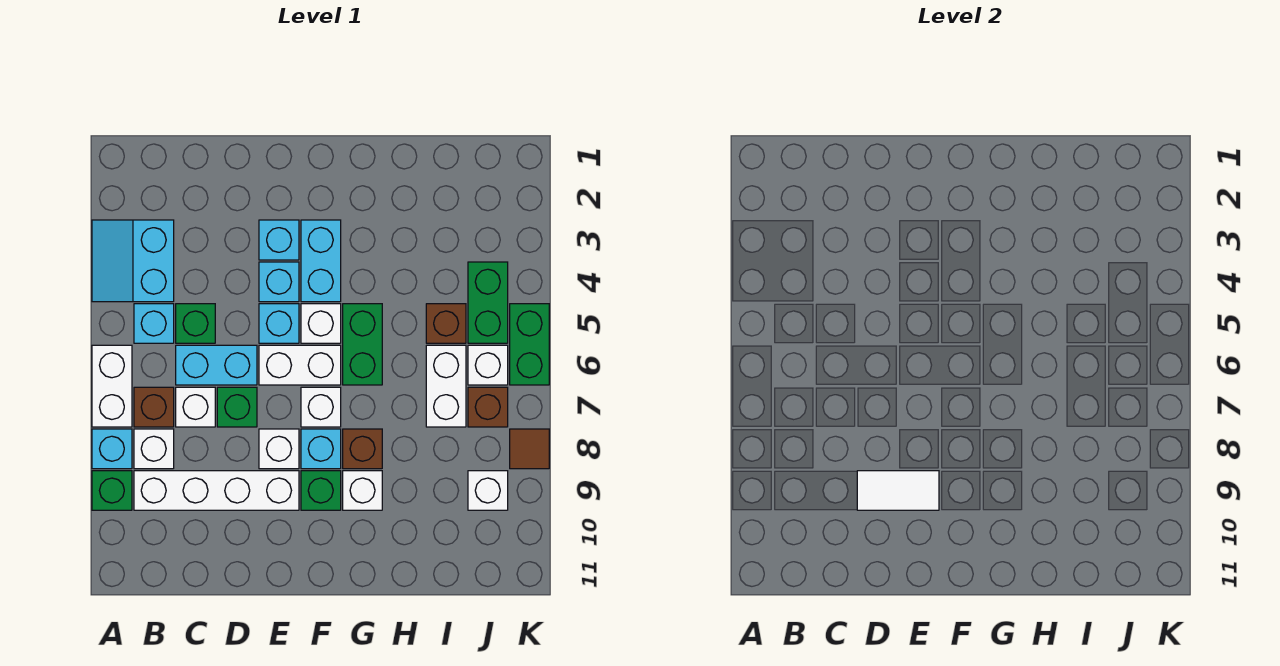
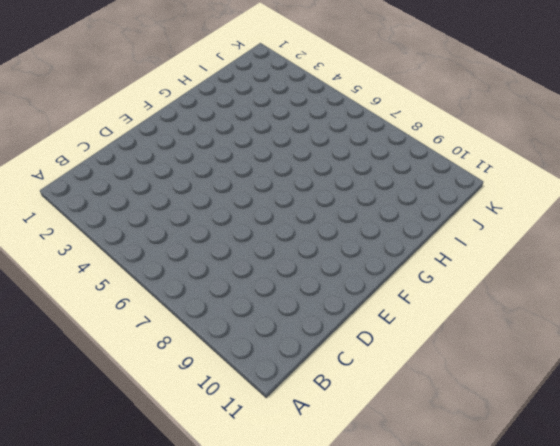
none -> cyan slope A3:B4 level 1 top B
none -> white brick A6:A7 level 1
none -> cyan brick A8 level 1
none -> green brick A9 level 1

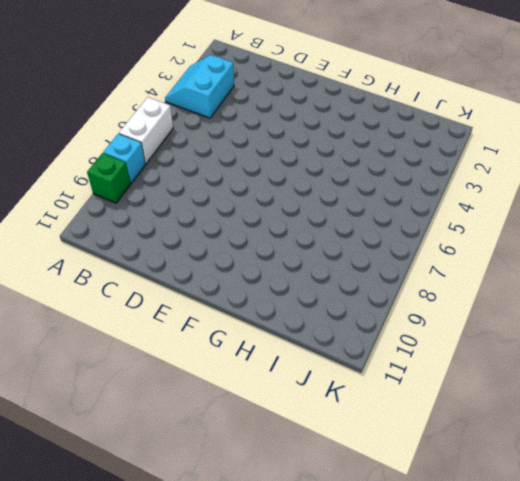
none -> cyan brick B5 level 1
none -> brown brick B7 level 1
none -> white brick B8 level 1
none -> white brick B9:E9 level 1

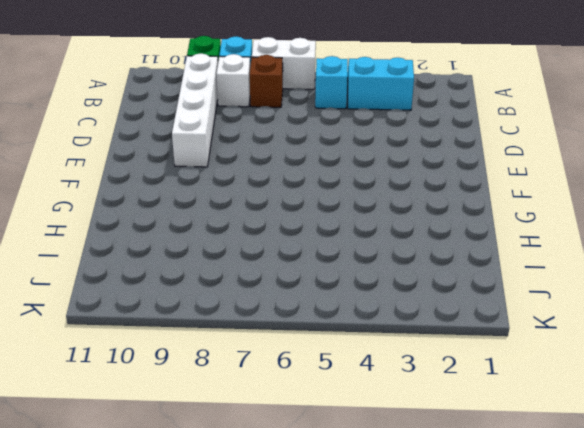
none -> green brick C5 level 1
none -> cyan brick C6:D6 level 1
none -> white brick C7 level 1
none -> green brick D7 level 1

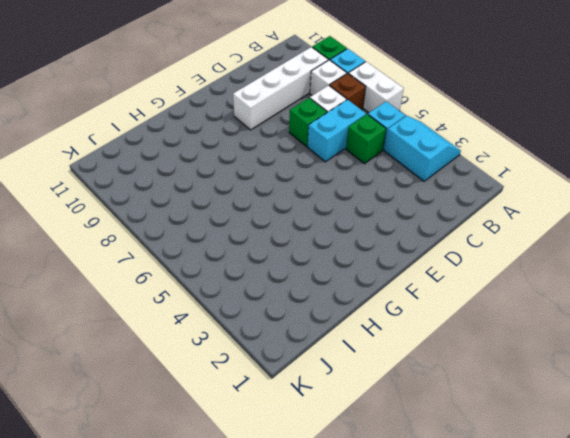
none -> cyan brick E3 level 1
none -> cyan brick E4 level 1
none -> cyan brick E5 level 1
none -> white brick E6:F6 level 1

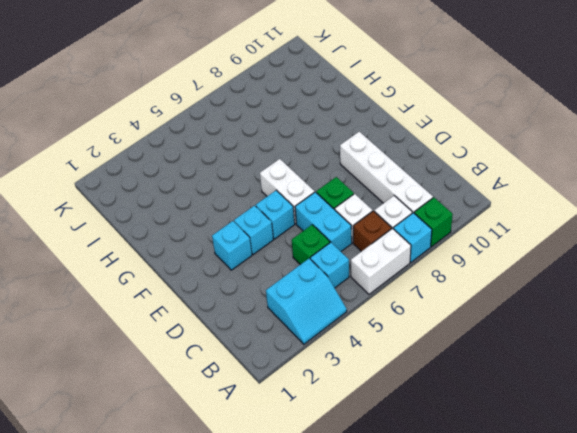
none -> white brick E8 level 1
none -> cyan brick F3:F4 level 1
none -> white brick F5 level 1
none -> white brick F7 level 1

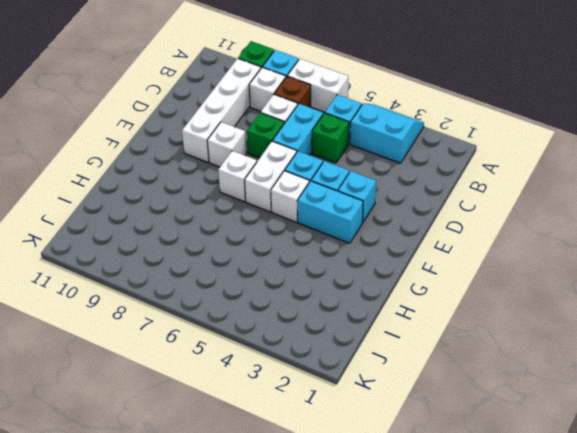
none -> cyan brick F8 level 1
none -> green brick F9 level 1
none -> green brick G5:G6 level 1
none -> brown brick G8 level 1

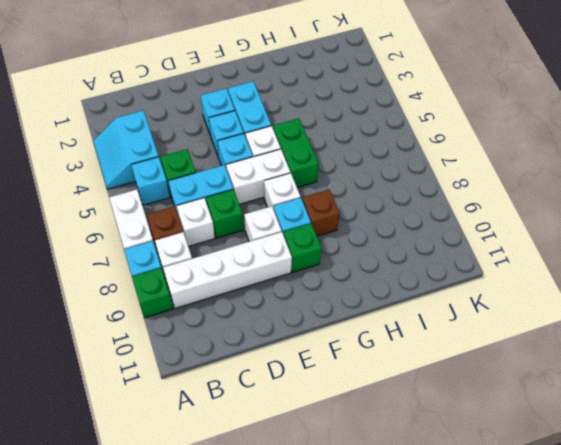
none -> white brick G9 level 1
none -> brown brick I5 level 1
none -> white brick I6:I7 level 1
none -> green brick J4:J5 level 1

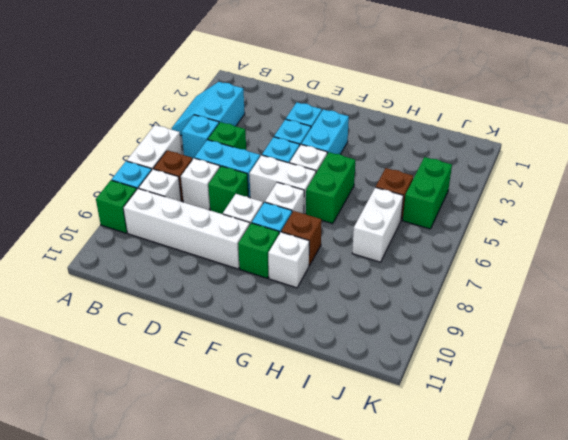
none -> white brick J6 level 1
none -> brown brick J7 level 1
none -> white brick J9 level 1
none -> green brick K5:K6 level 1

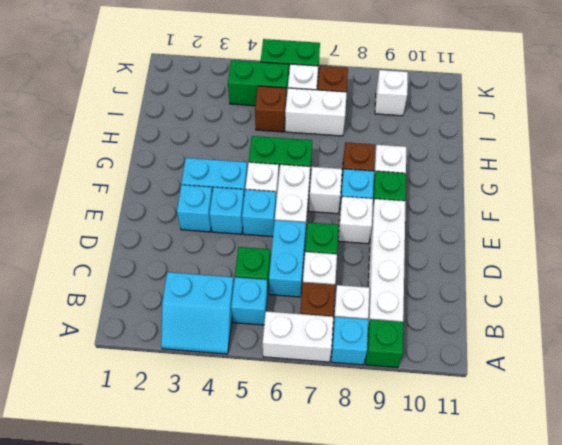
none -> brown tile K8 level 1
none -> white tile D9:E9 level 2

